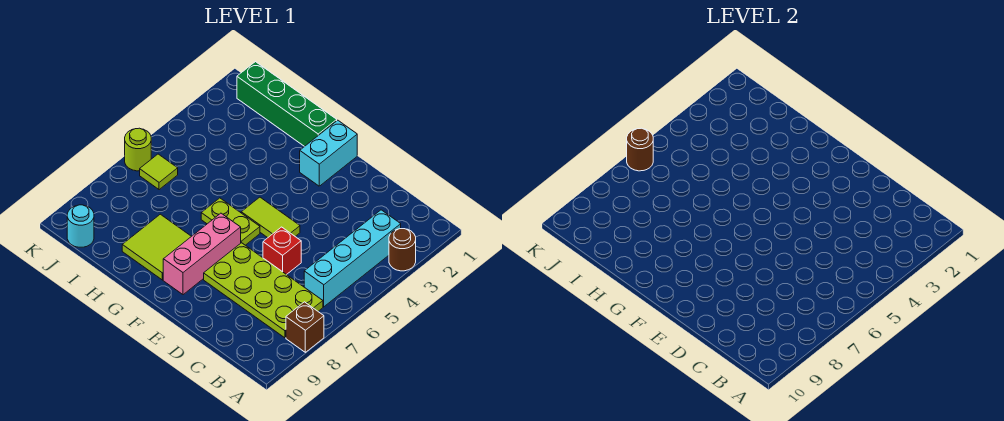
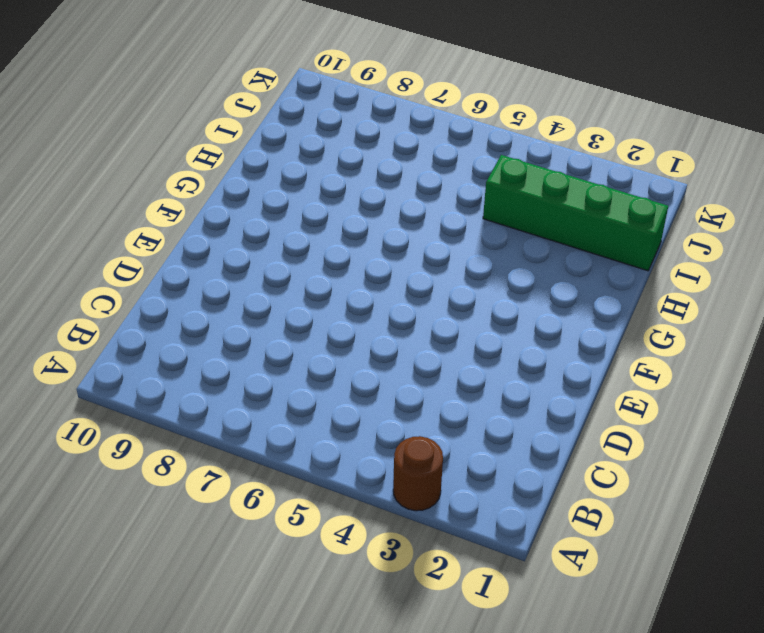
green brick I1:I4 level 1 -> green brick G1:J1 level 1
none -> brown brick A8 level 1
none -> cyan brick B3:B6 level 1
none -> lime plate B7:E8 level 1

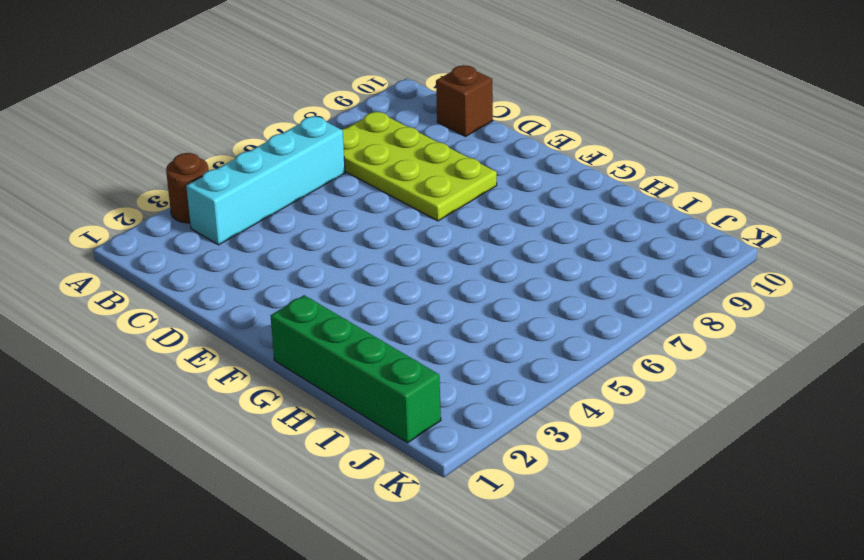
brown brick C10 level 1 -> brown brick A8 level 1
none -> red brick D6 level 1
none -> lime tile E5:F5 level 1
none -> cyan brick F1:F2 level 1

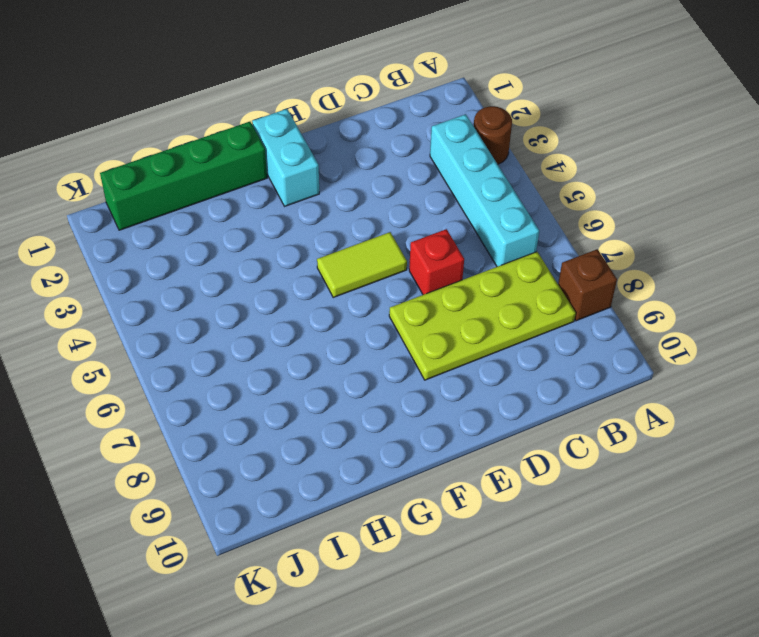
none -> lime plate F6:G6 level 1
none -> pink brick F7:F9 level 1
none -> lime tile G8:H9 level 1

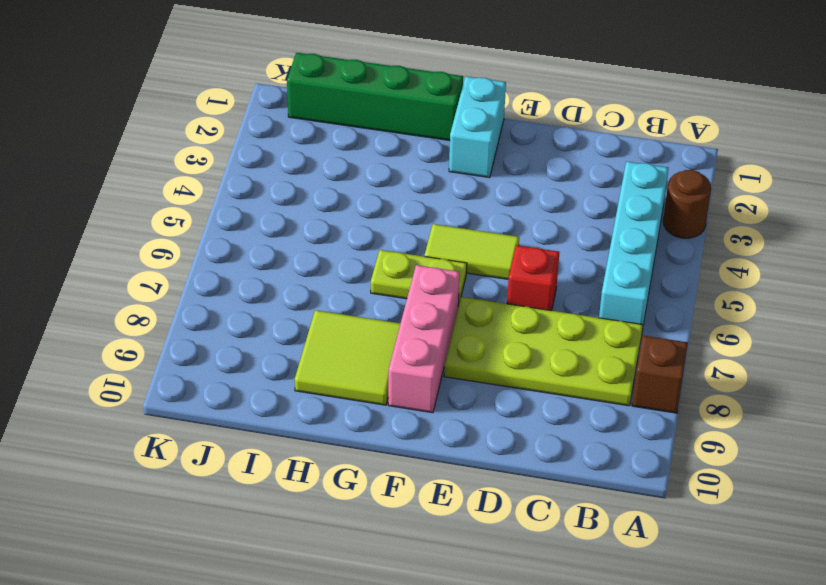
none -> lime tile J6 level 1
none -> cyan round brick J10 level 1
none -> lime round brick K6 level 1

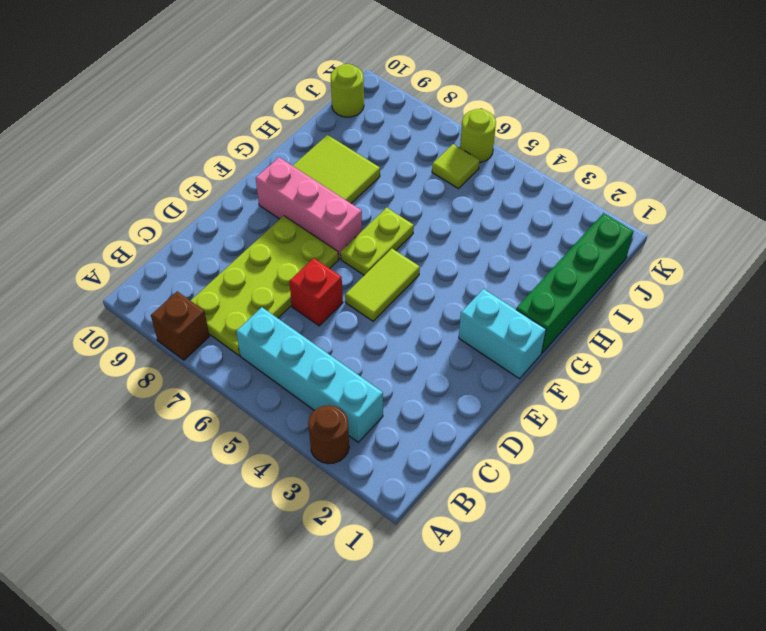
lime round brick J10 level 1 -> cyan round brick J10 level 1
none -> brown round brick K6 level 2

